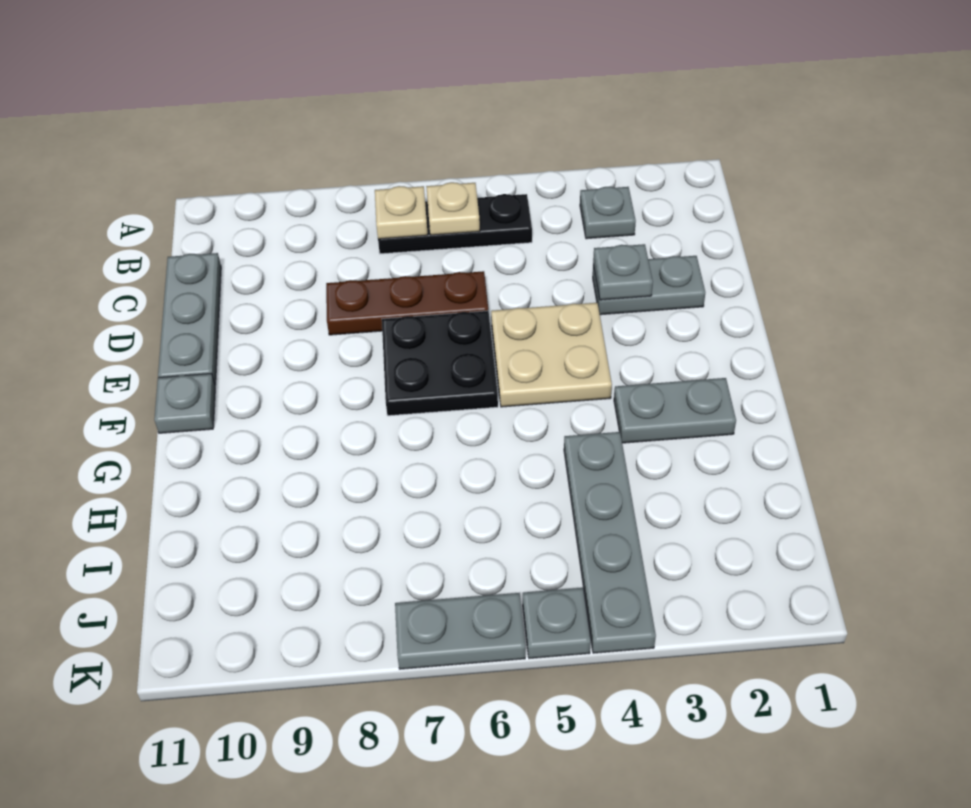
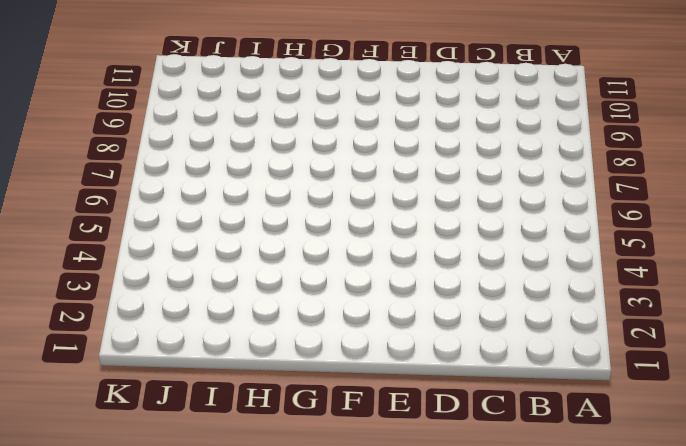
none -> grey plate B3 level 1
none -> black plate B5:B7 level 1
none -> grey plate C11:E11 level 1

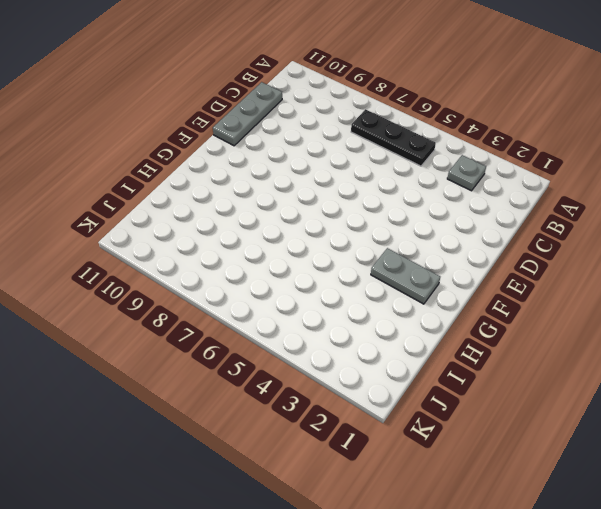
none -> grey plate D2:D3 level 1
none -> brown plate D6:D8 level 1
none -> tan plate E4:F5 level 1

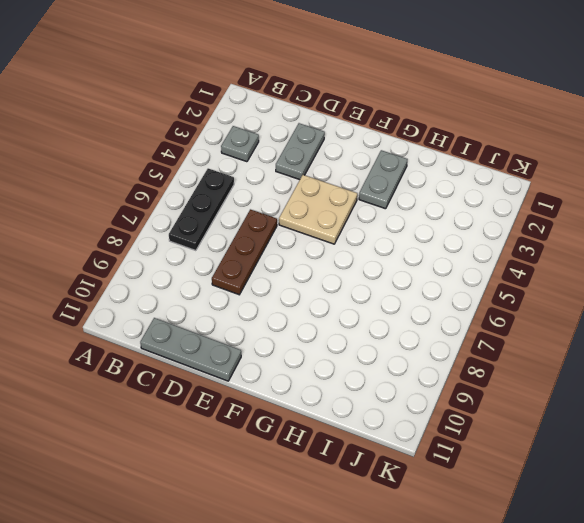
none -> black plate E6:F7 level 1
none -> grey plate F11 level 1
none -> grey plate H4:K4 level 1

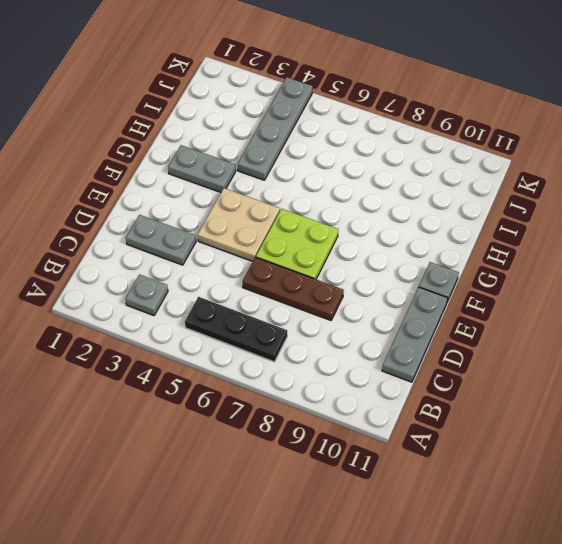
lime plate E6:F7 level 1 -> black plate E6:F7 level 1
none -> grey plate K5 level 1
none -> grey plate K6:K7 level 1
none -> tan plate B6 level 2

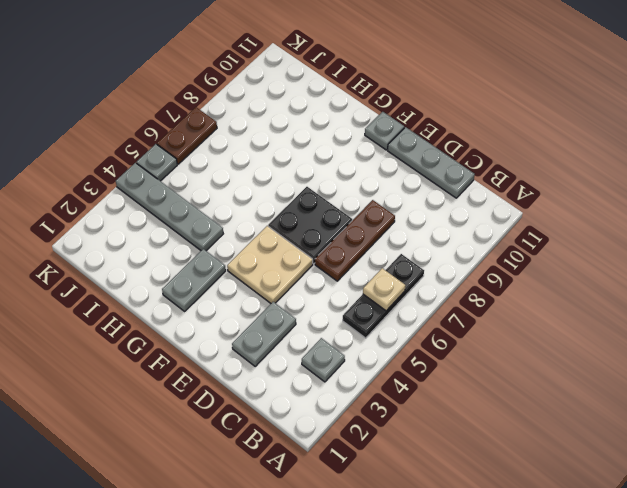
brown plate K6:K7 level 1 -> grey plate K6:K7 level 1
none -> tan plate B7 level 2
none -> grey plate D3 level 2

